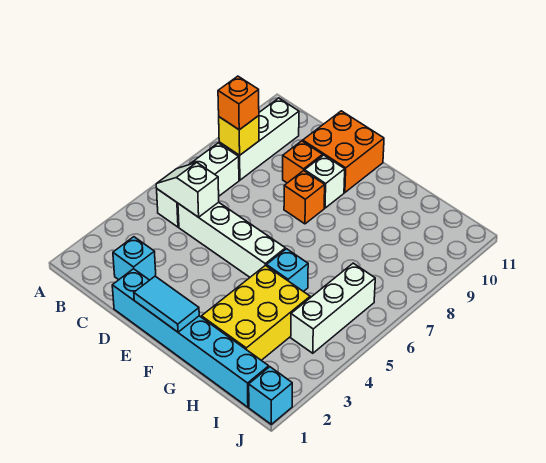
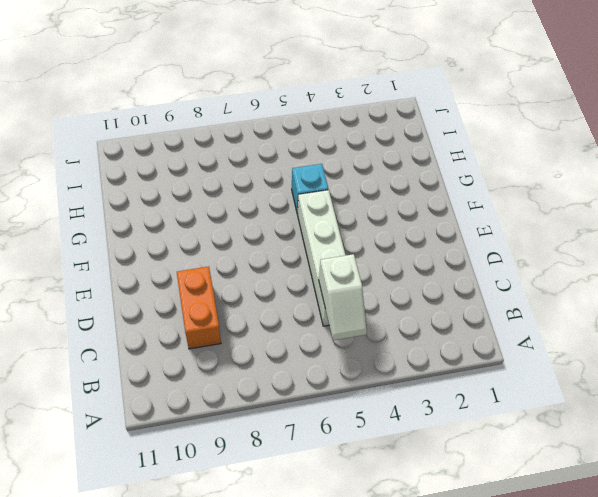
orange brick C9:D9 level 1 -> orange brick D9 level 1
none -> white brick B5:B7 level 1
none -> white brick B8:B10 level 1
none -> cyan brick C2 level 1

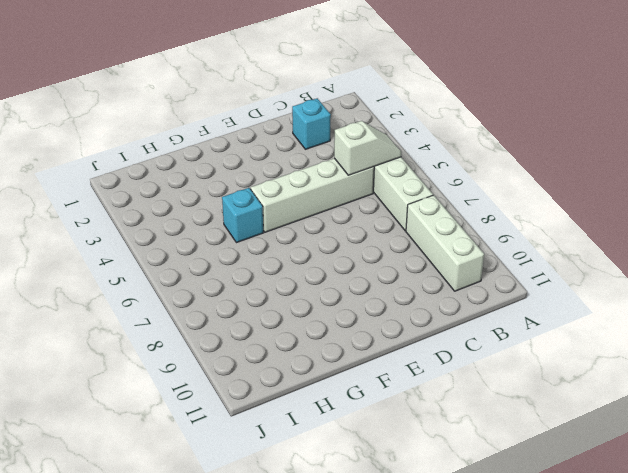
none -> cyan brick D1:I1 level 1
none -> orange brick D9 level 1
none -> orange brick D10:E11 level 1

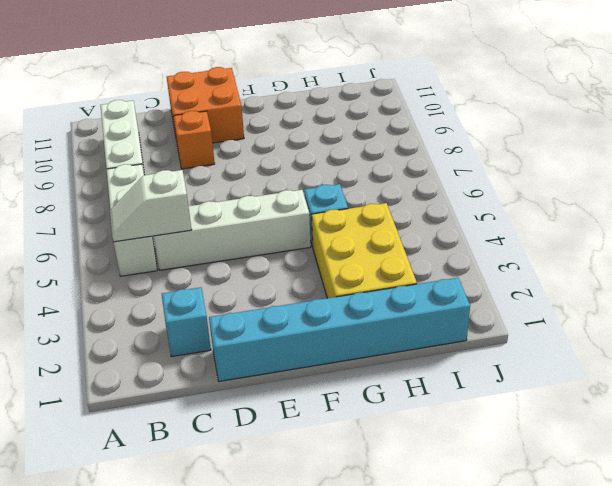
none -> orange brick E8 level 1
none -> white brick E9 level 1
none -> white brick I4:I6 level 1

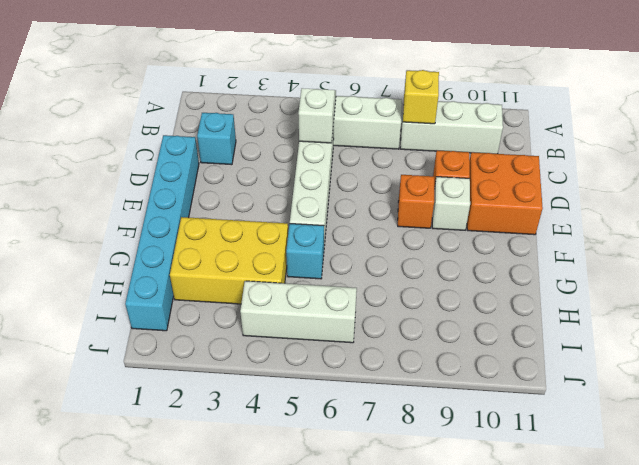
none -> cyan brick J1 level 1
none -> cyan tile E1:F1 level 2
none -> orange brick B8 level 3

